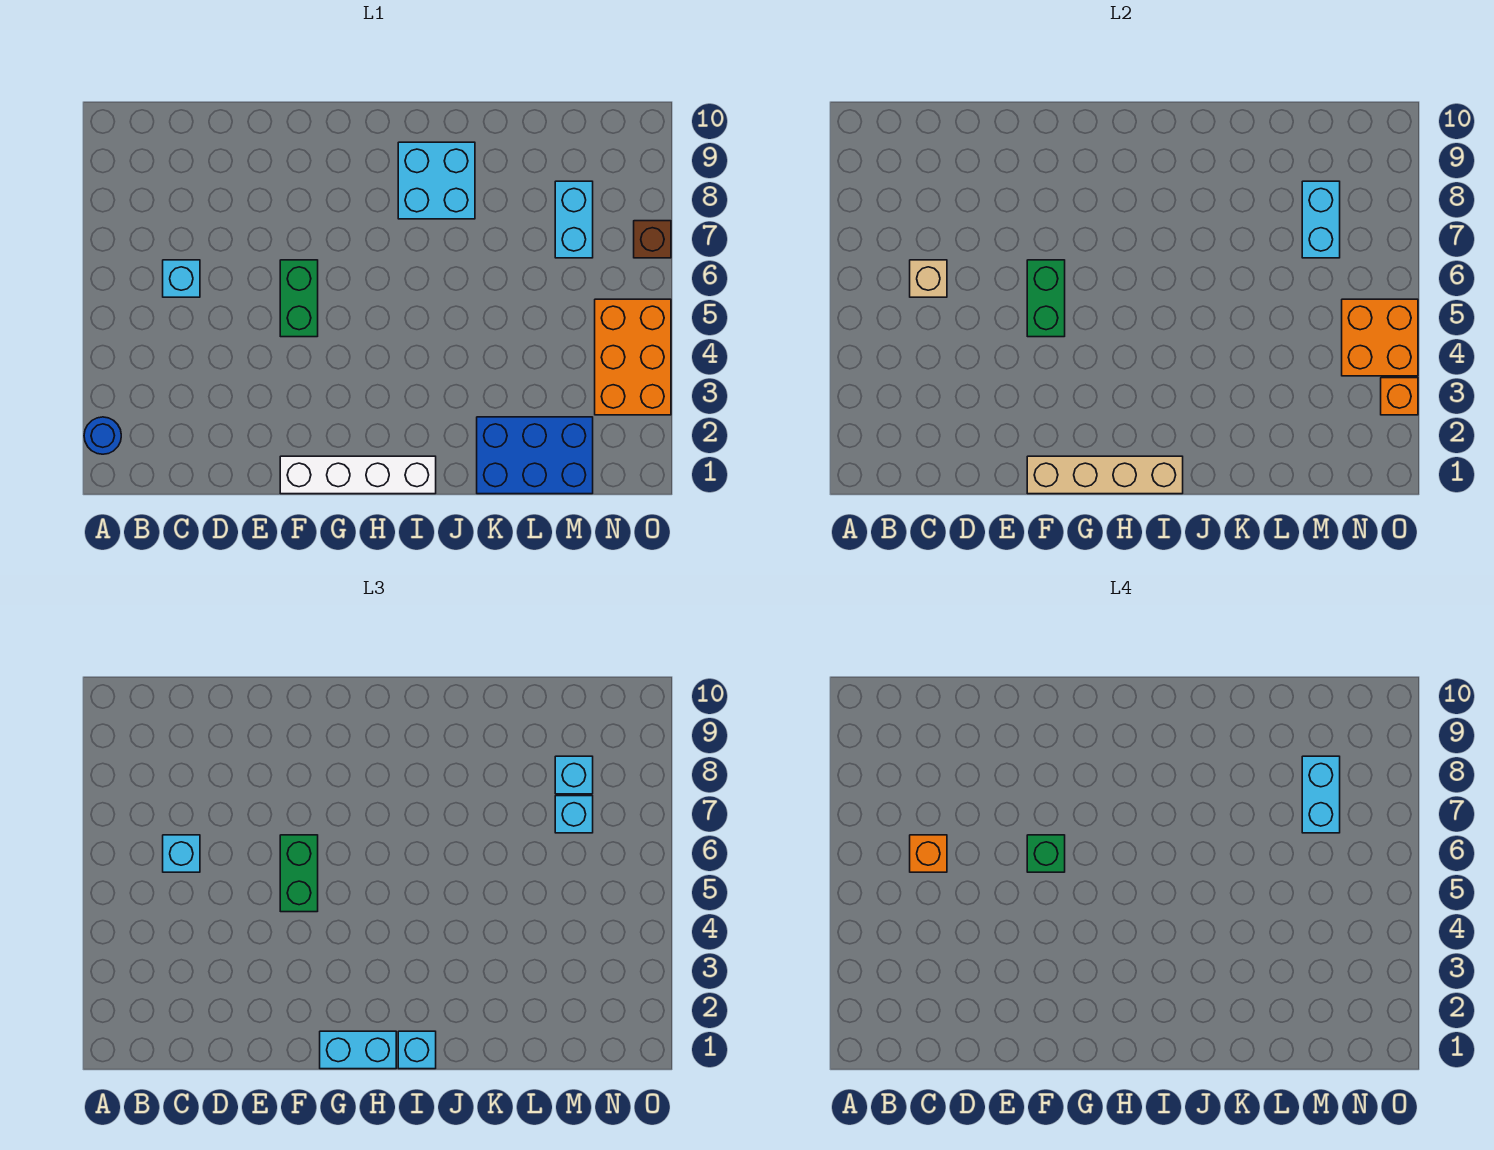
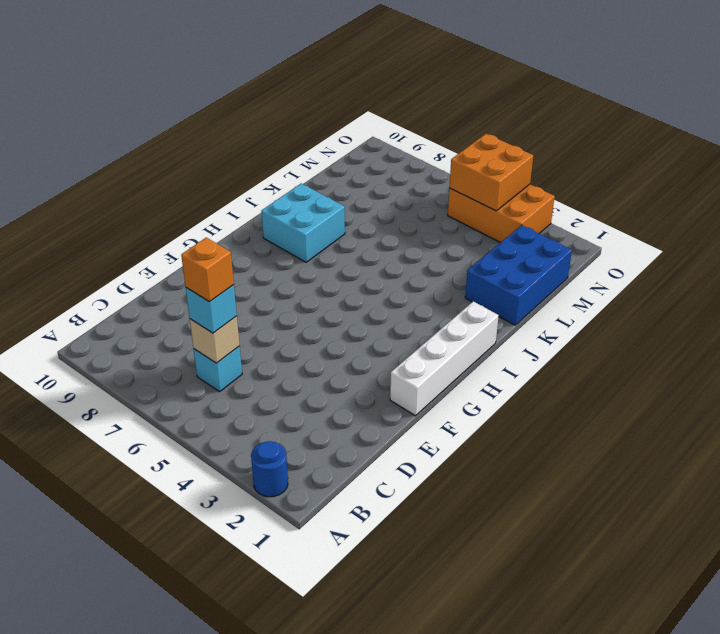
none -> green brick F5:F6 level 1
none -> cyan brick M7:M8 level 1
none -> brown brick O7 level 1

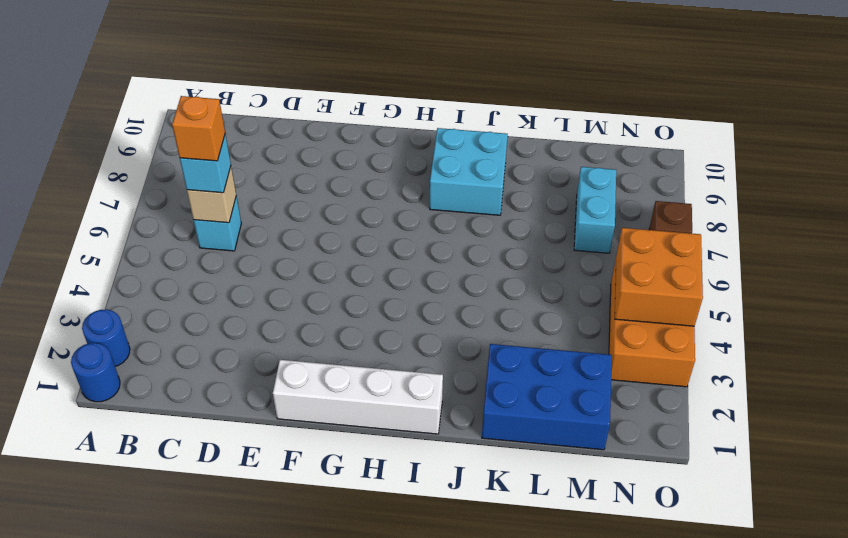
blue round brick A1 level 1 -> none
none -> green brick F5:F6 level 1
none -> tan brick F1:I1 level 2
none -> green brick F5:F6 level 2

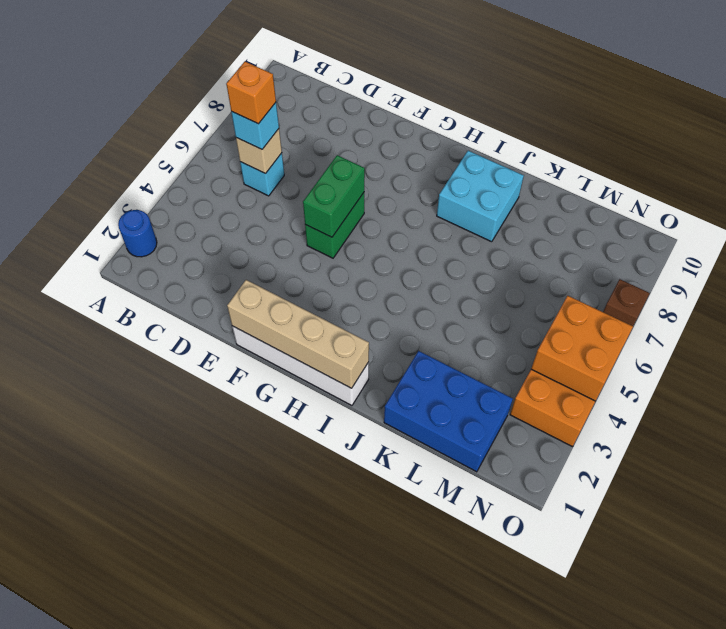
none -> cyan brick M7:M8 level 1
none -> cyan brick M7:M8 level 2
none -> orange brick O3 level 2

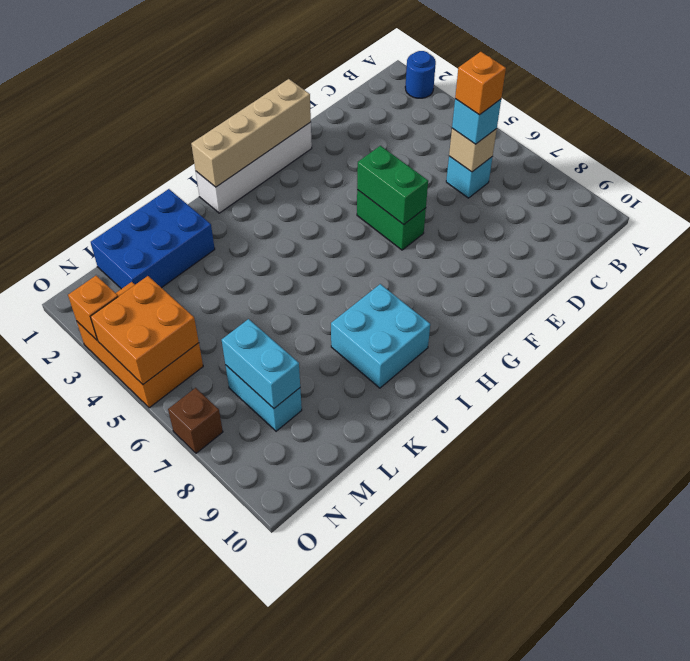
none -> green brick F5:F6 level 3
none -> cyan brick G1:H1 level 3
none -> cyan brick I1 level 3

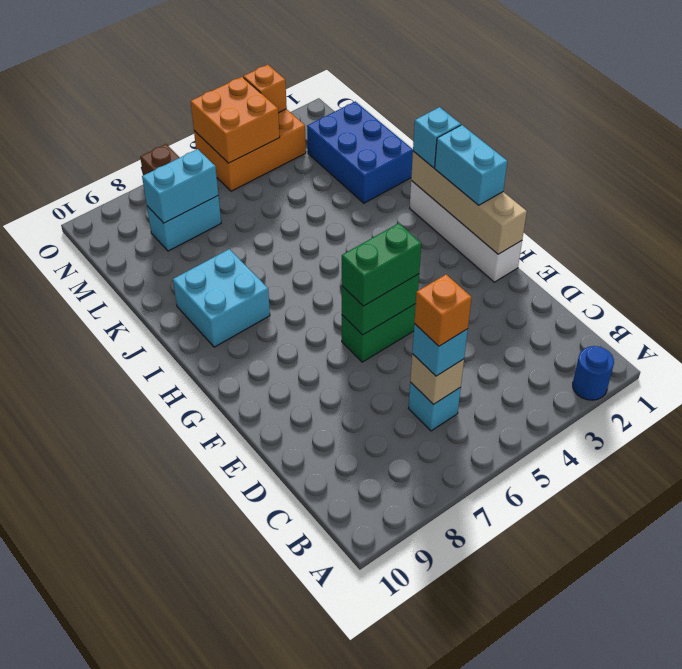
none -> cyan brick M7 level 3
none -> cyan brick M8 level 3
none -> green brick F6 level 4

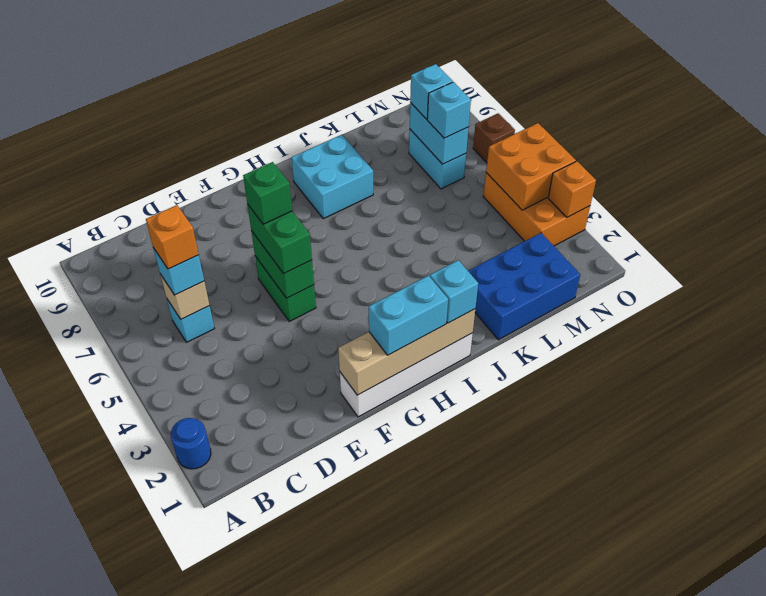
none -> cyan brick M7:M8 level 4

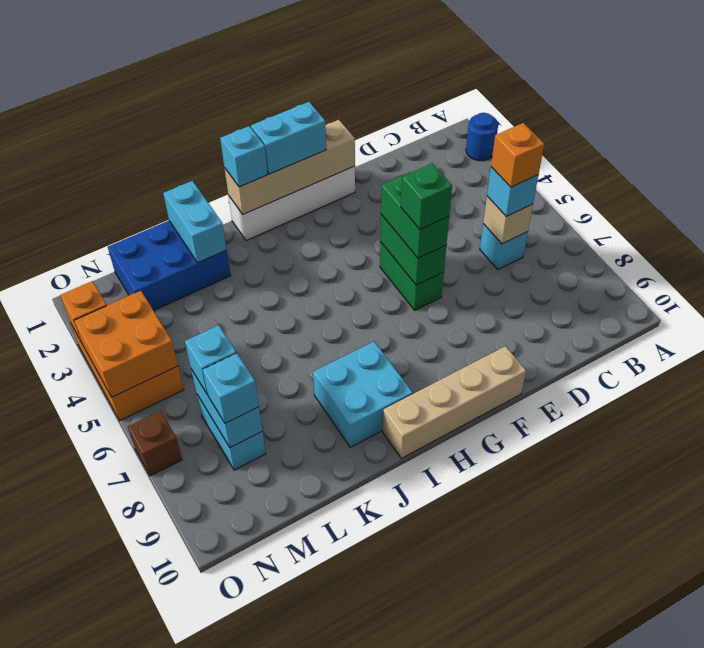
tan brick F10:I10 level 1 -> none
cyan brick K1:K2 level 2 -> cyan brick M7:M8 level 4

